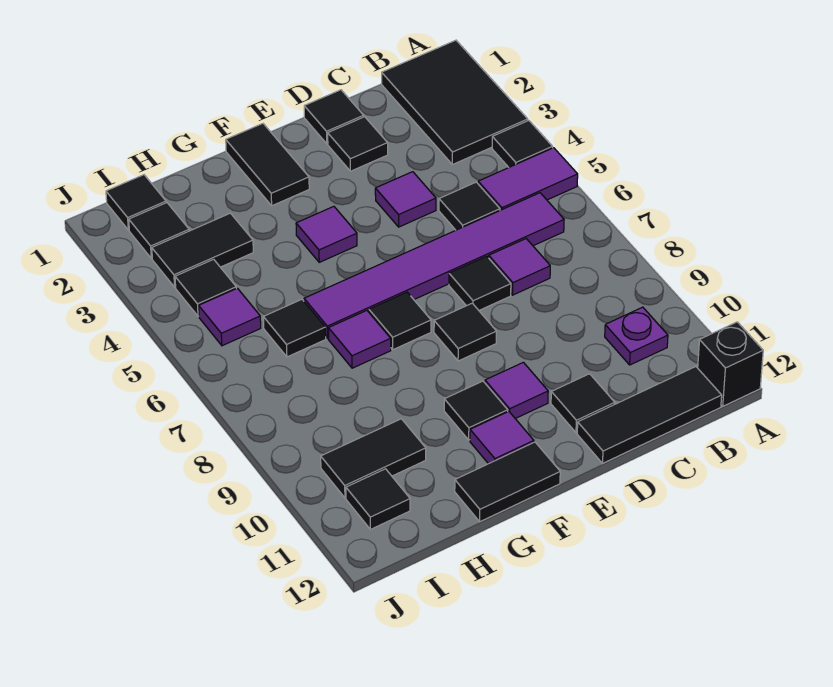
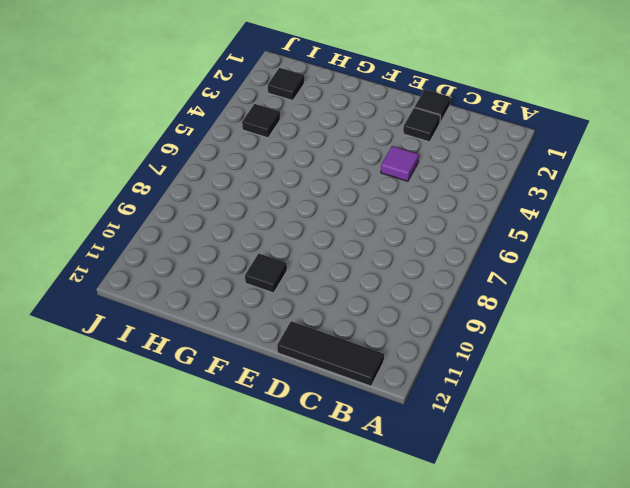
none -> black tile A1:B3 level 1
none -> black tile A4 level 1
none -> purple tile A5:B5 level 1
none -> black brick A12 level 1

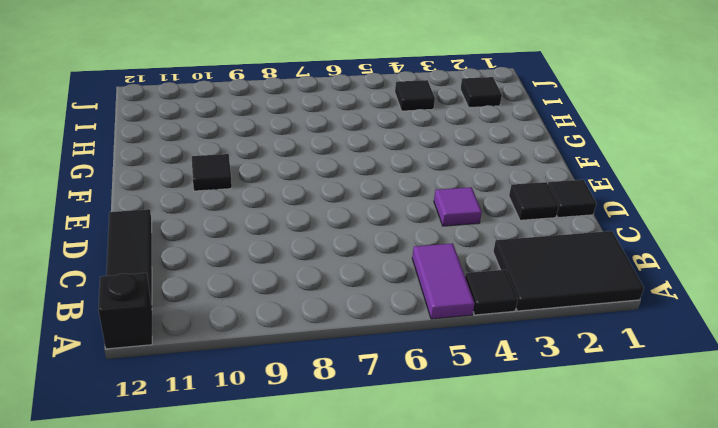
none -> purple tile B6:G6 level 1
none -> purple plate B10 level 1
none -> black tile C5 level 1
none -> purple tile C7 level 1

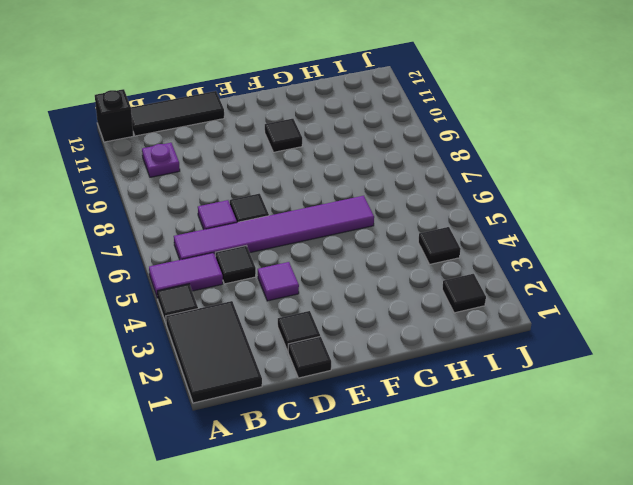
none -> black tile D11 level 1
none -> black tile E8 level 1
none -> purple tile E10 level 1
none -> black tile F1:F2 level 1

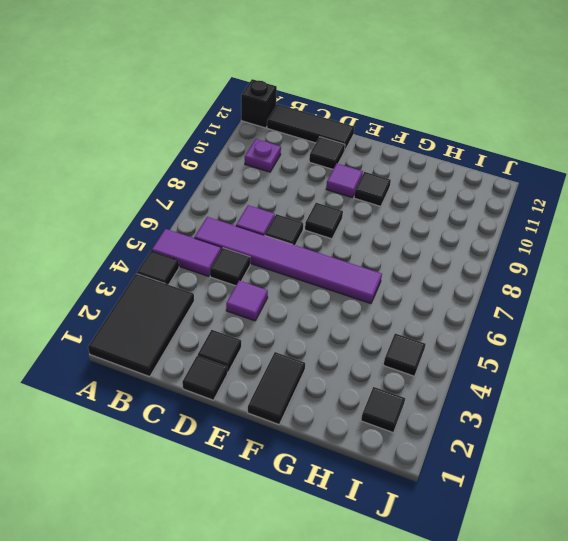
none -> purple tile F4 level 1
none -> black tile F7 level 1
none -> purple tile F11 level 1
none -> black tile F12:G12 level 1

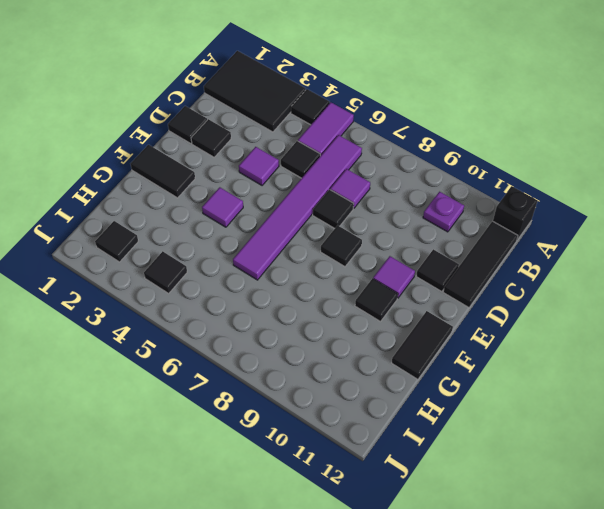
none -> black tile F7 level 1
none -> purple tile F11 level 1
none -> purple tile G7 level 1
none -> black tile H3:I3 level 1

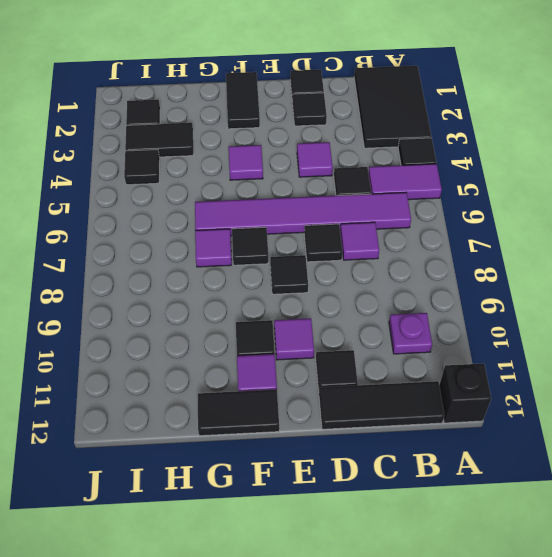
none -> black tile H6 level 1
none -> black tile H10:I10 level 1
none -> black tile I1 level 1
none -> purple tile I5 level 1

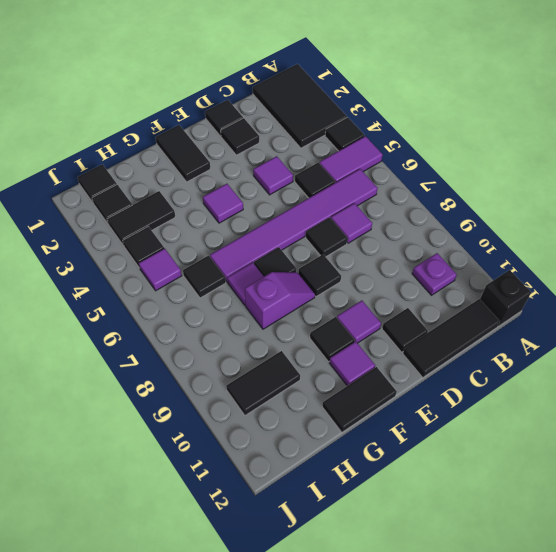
purple slope F8:G8 level 1 top G -> none
none -> black tile I11 level 1

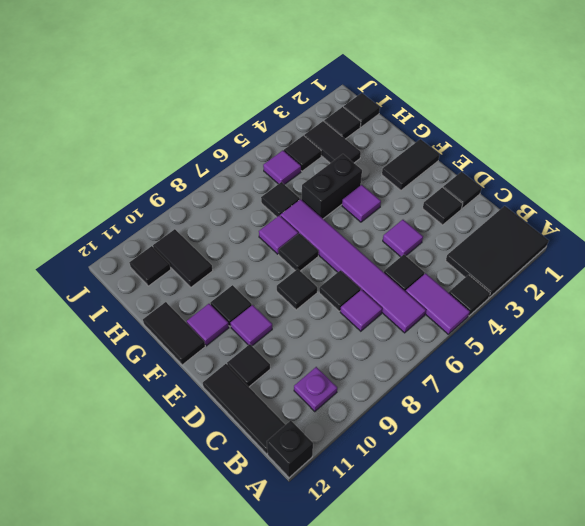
black brick G4:G5 level 1 -> none

